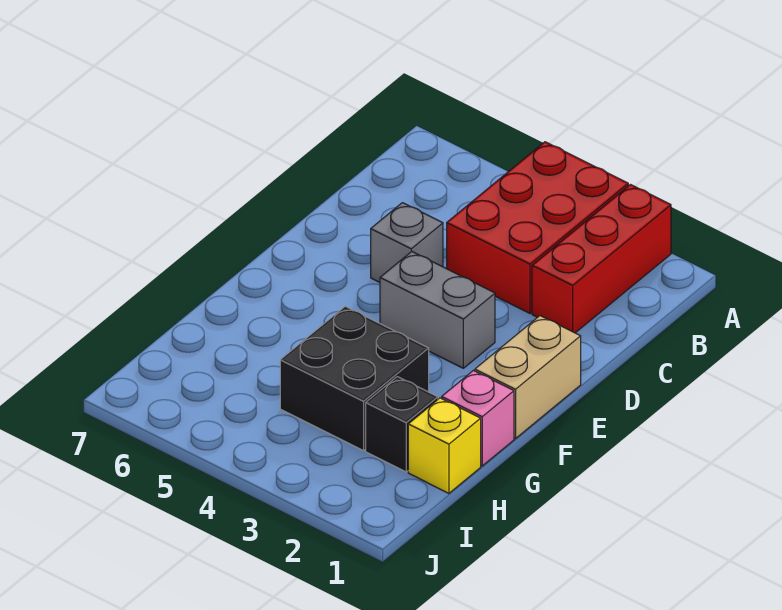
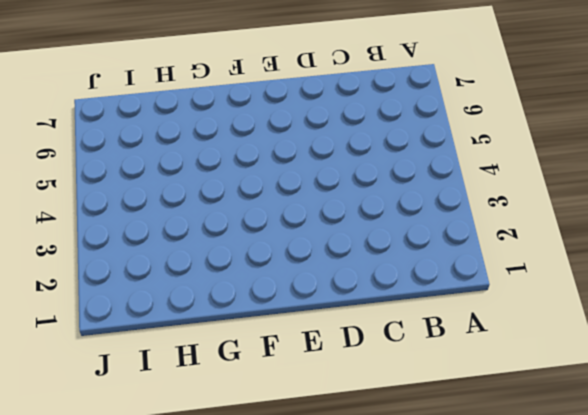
none -> red brick A2:C2 level 1
none -> red brick A3:C4 level 1

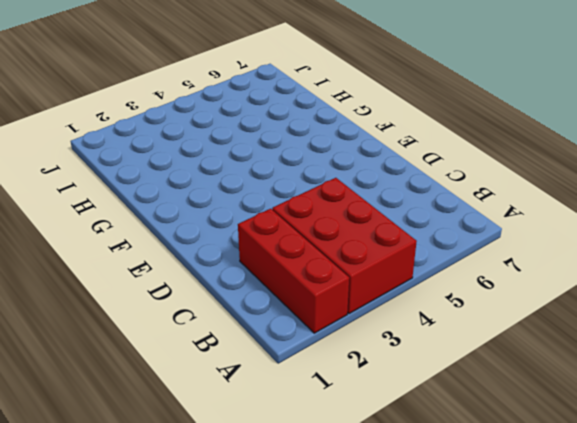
none -> grey brick D5 level 1
none -> tan brick E1:F1 level 1

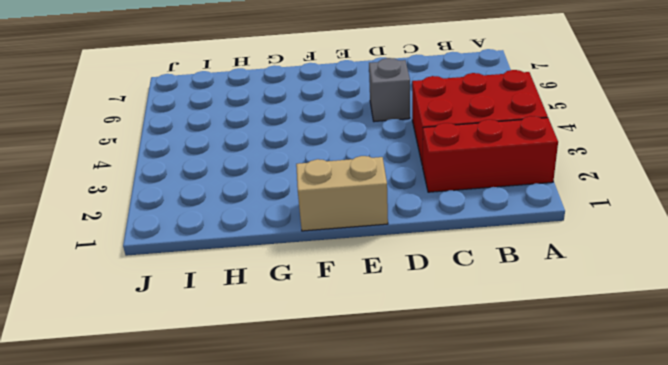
none -> grey brick E3:E4 level 1
none -> pink brick G1 level 1

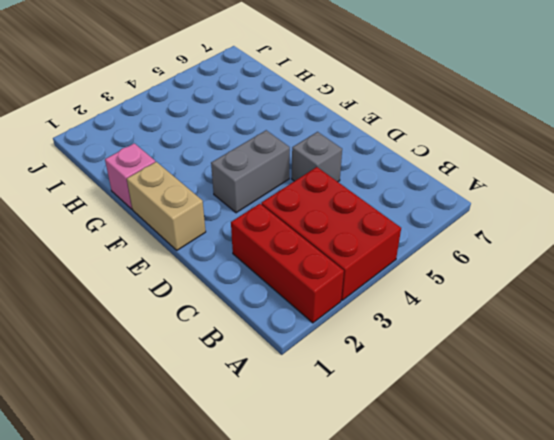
none -> black brick G3:H4 level 1
none -> yellow brick H1 level 1

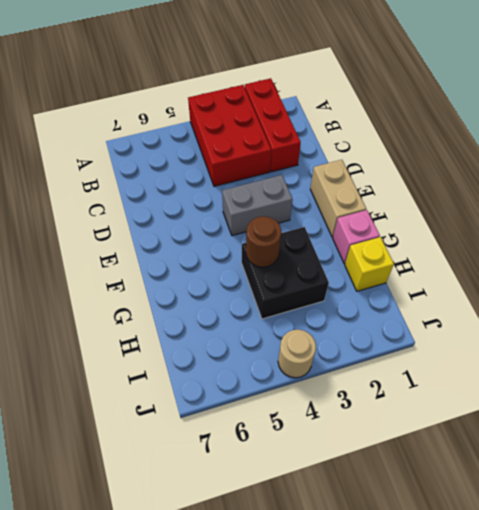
brown round brick G4 level 2 -> none
tan round brick J4 level 1 -> none
none -> grey brick D5 level 1
none -> black brick H2 level 1

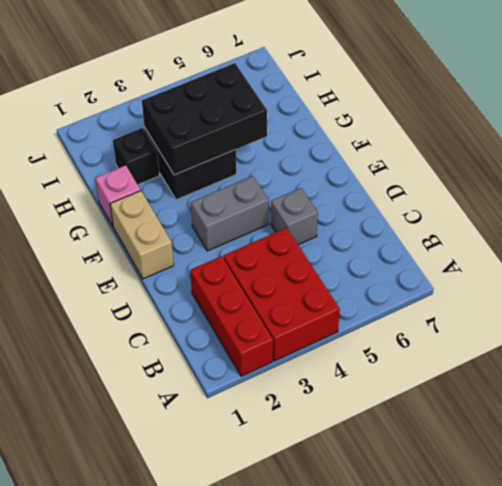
black brick G3:H5 level 2 -> none
none -> yellow brick H1 level 1

